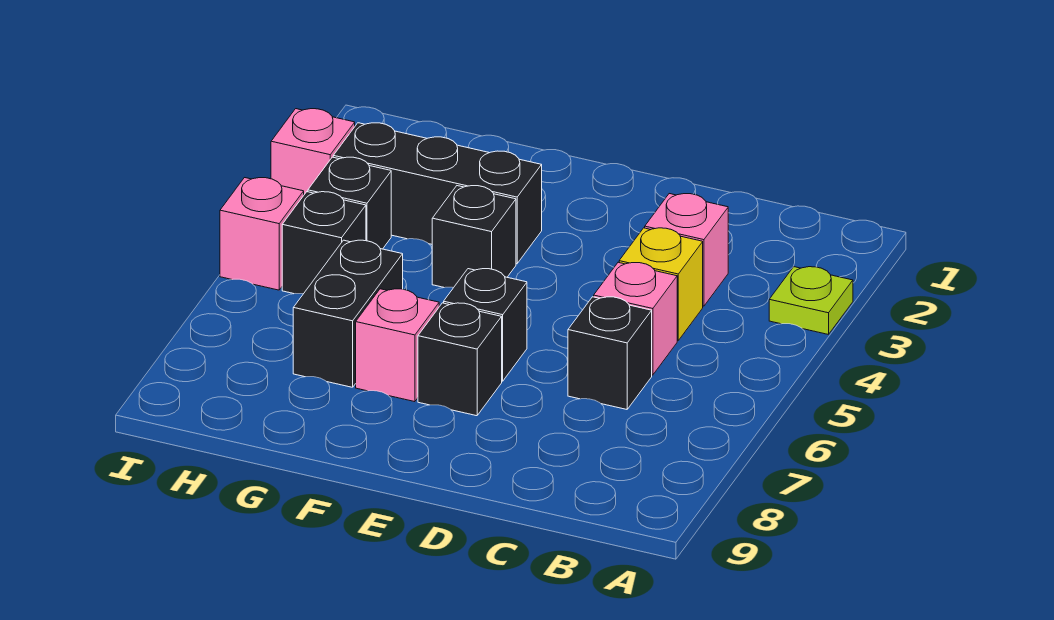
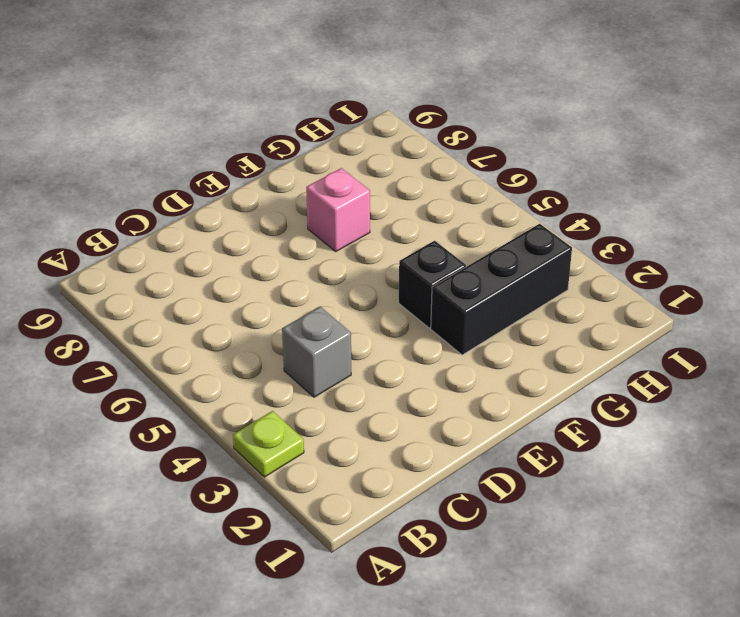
grey brick C4 level 1 -> yellow brick C4 level 1
none -> pink brick C3 level 1
none -> pink brick C5 level 1
none -> black brick C6 level 1

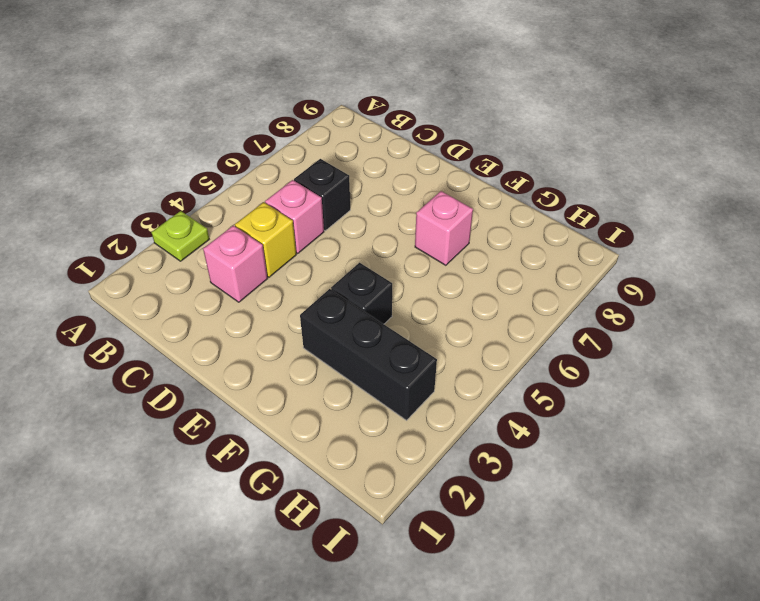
none -> black brick E6 level 1
none -> black brick E7 level 1
none -> black brick G6:G7 level 1

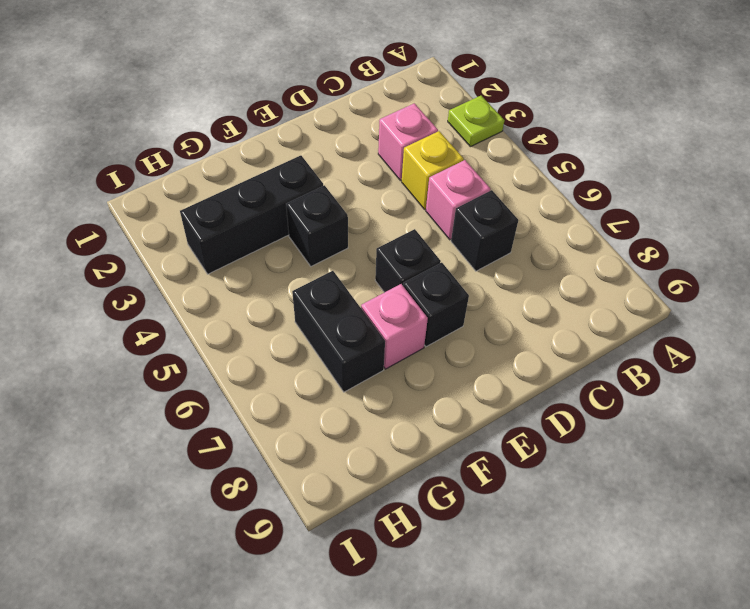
none -> black brick H4 level 1
none -> black brick H5 level 1
none -> pink brick I3 level 1

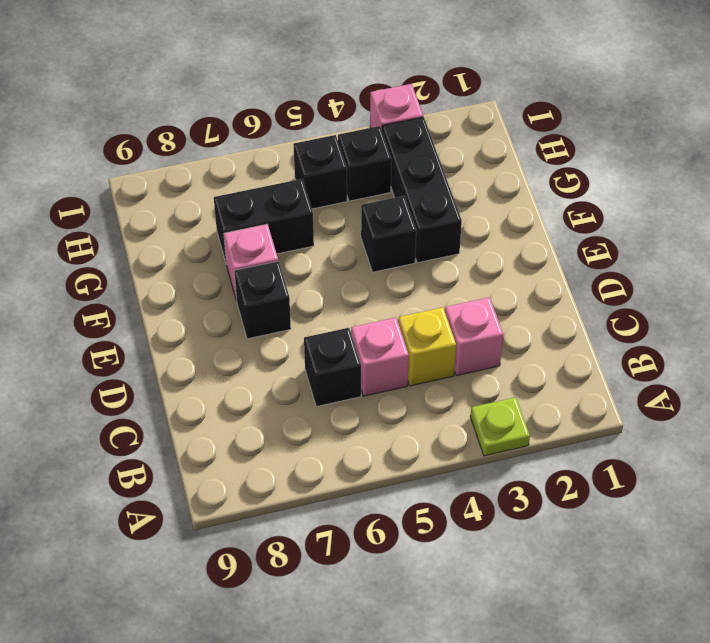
none -> black brick E6 level 1
none -> pink brick I5 level 1

